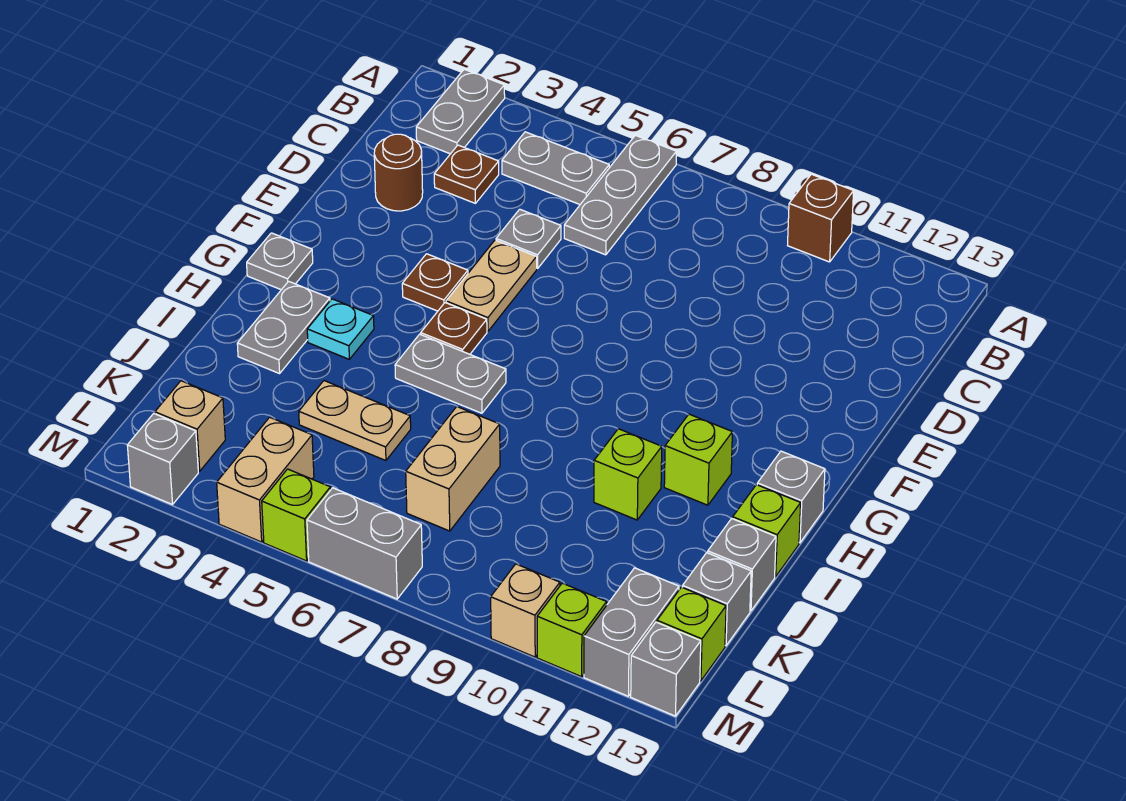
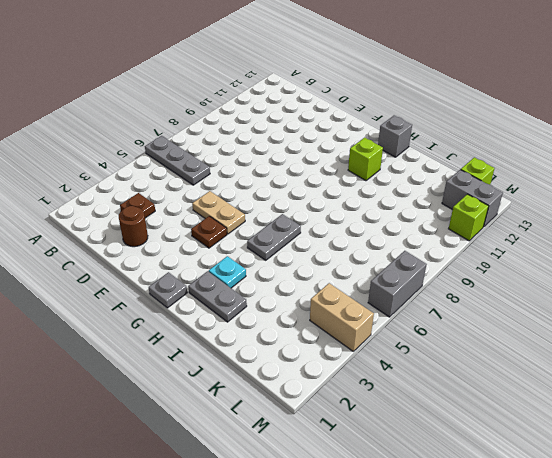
none -> grey plate A2:B2 level 1
none -> brown brick A10 level 1
none -> grey plate B4:B5 level 1
none -> grey plate D5 level 1

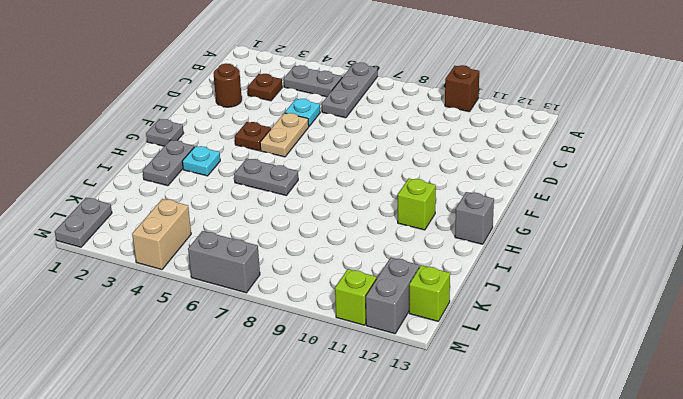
cyan plate D5 level 1 -> grey plate D5 level 1
grey plate L1:M1 level 1 -> grey plate A2:B2 level 1
none -> brown plate G5 level 1
none -> lime brick I10 level 1
none -> lime brick I13 level 1
none -> tan plate J4:J5 level 1

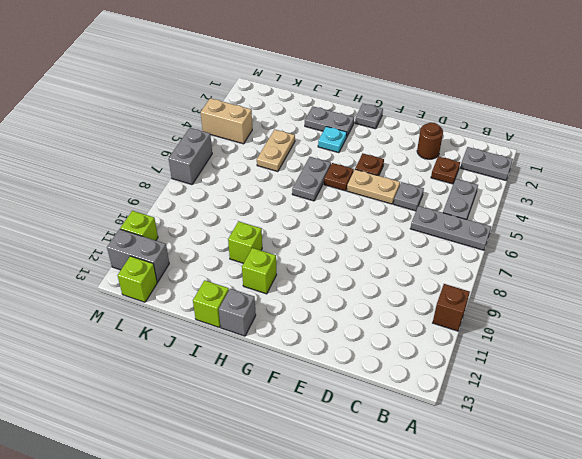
none -> tan brick J7:K7 level 1
none -> grey brick J13 level 1
none -> grey brick K13 level 1
none -> tan brick L2 level 1

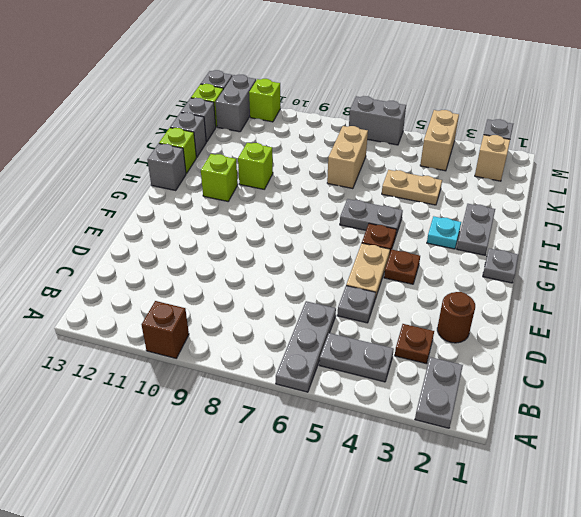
none -> lime brick M5 level 1
none -> tan brick M10 level 1

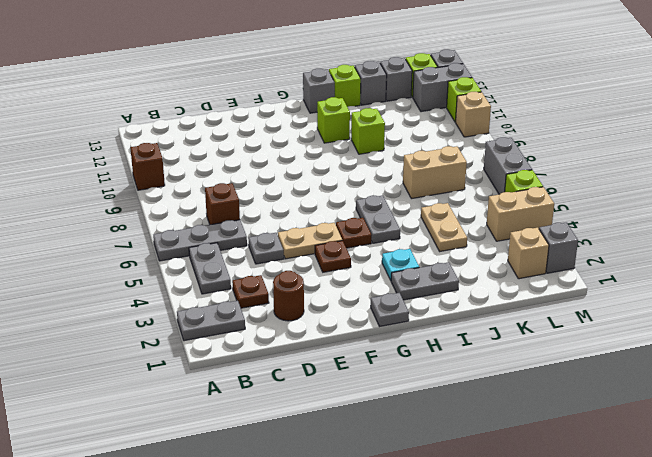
brown brick C7 level 1 -> none

